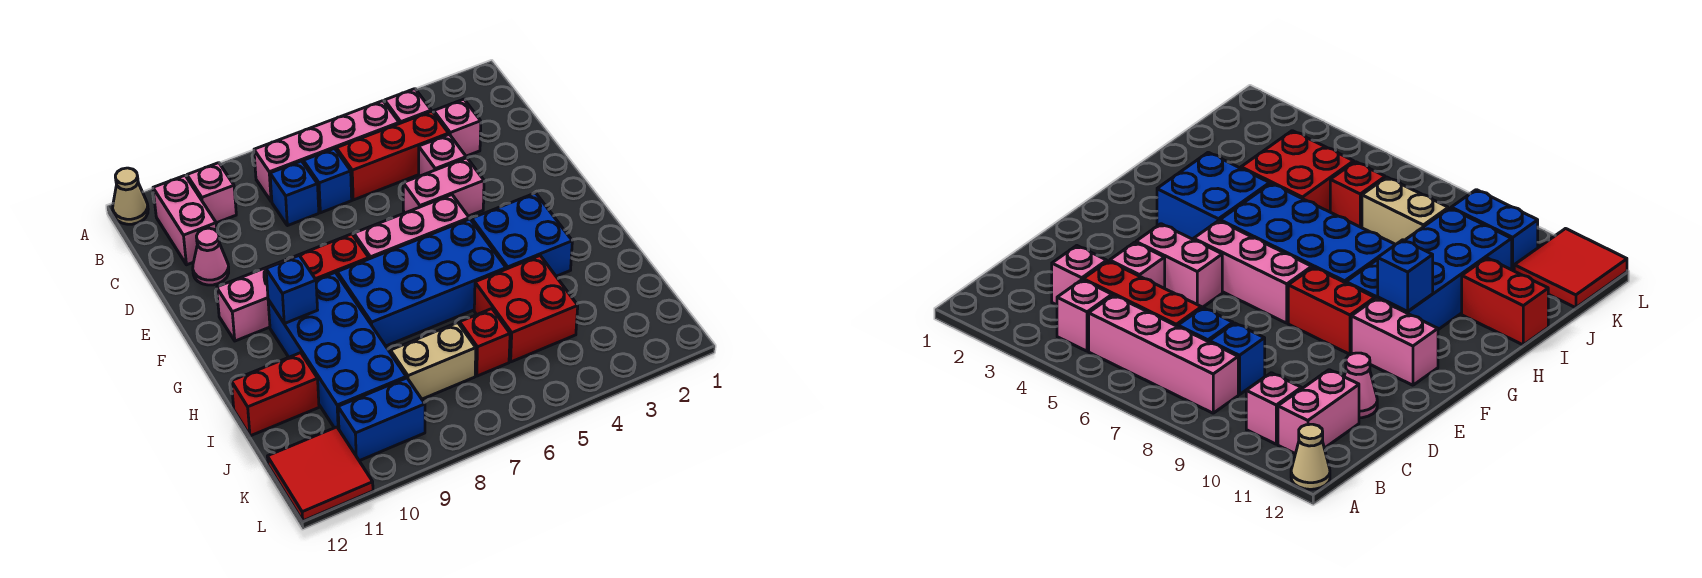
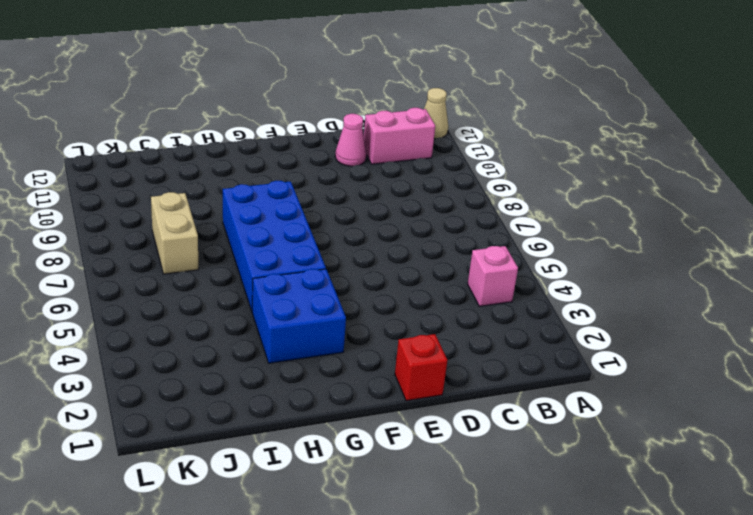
red brick E1 level 1 -> red brick J6 level 1
none -> pink brick B5:B8 level 1
none -> pink brick B10 level 1
none -> pink brick C3 level 1

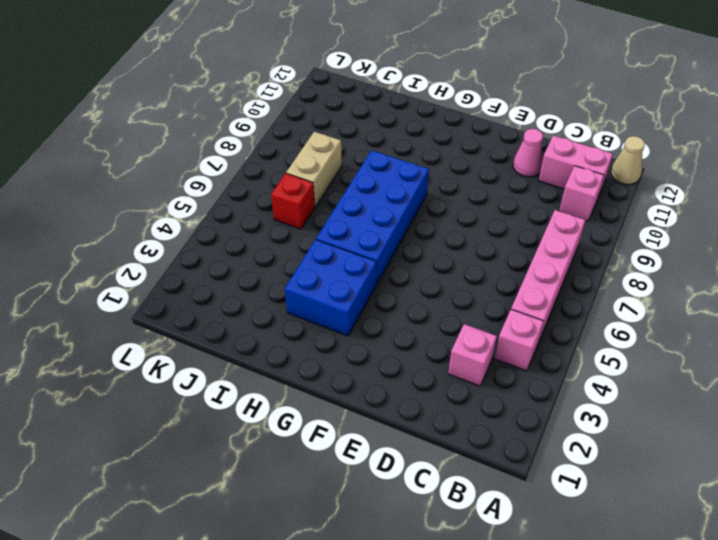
none -> red brick C4:C6 level 1
none -> blue brick C7 level 1
none -> blue brick C8 level 1

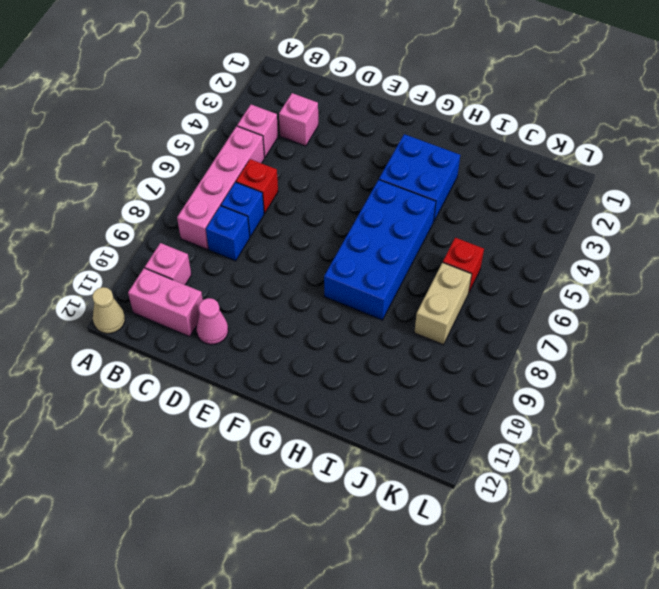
red brick C6 level 1 -> red brick C4:C6 level 1
none -> pink brick D4 level 1
none -> pink brick E4:E5 level 1
none -> pink brick F5:F7 level 1

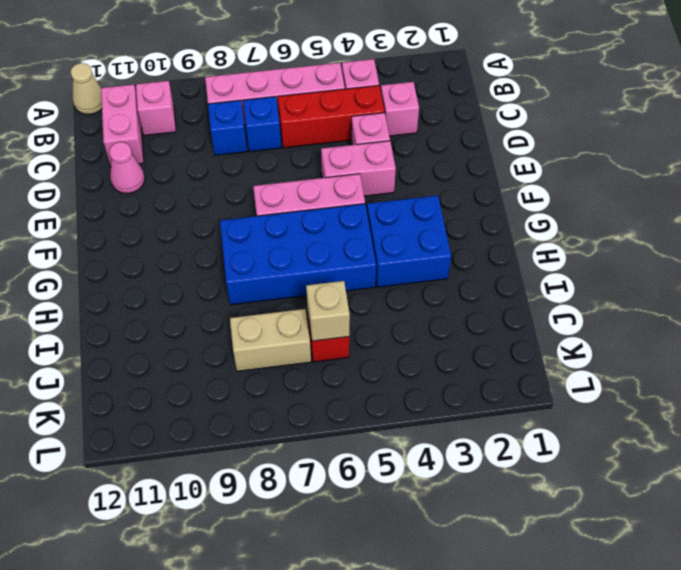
tan brick J6 level 2 -> none
none -> red brick F8:F9 level 1
none -> pink brick F10:F11 level 1
none -> blue brick G9:J10 level 1

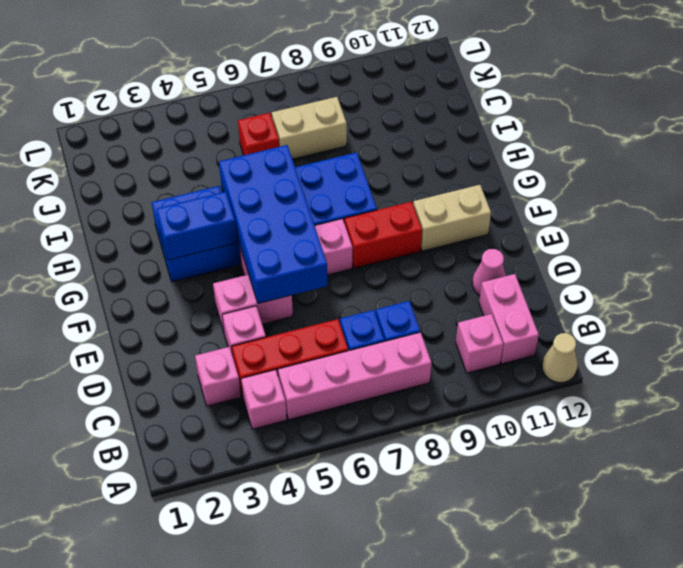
blue brick E5:H6 level 2 -> blue brick G9:J10 level 1
tan brick F10:F11 level 1 -> pink brick F10:F11 level 1
blue brick G3:G4 level 2 -> blue brick K9:K10 level 1
none -> red brick I4:J5 level 1
none -> red brick I11:I12 level 1
none -> red tile K11:L12 level 1

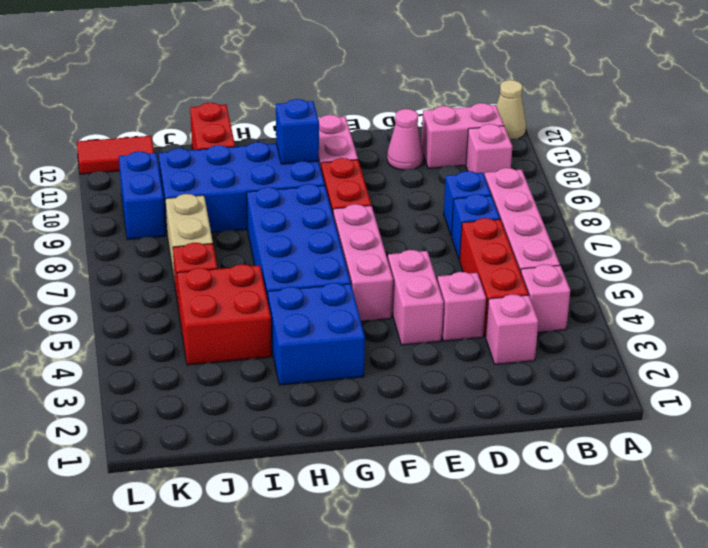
red tile K12:L12 level 1 -> red tile K11:L12 level 1

